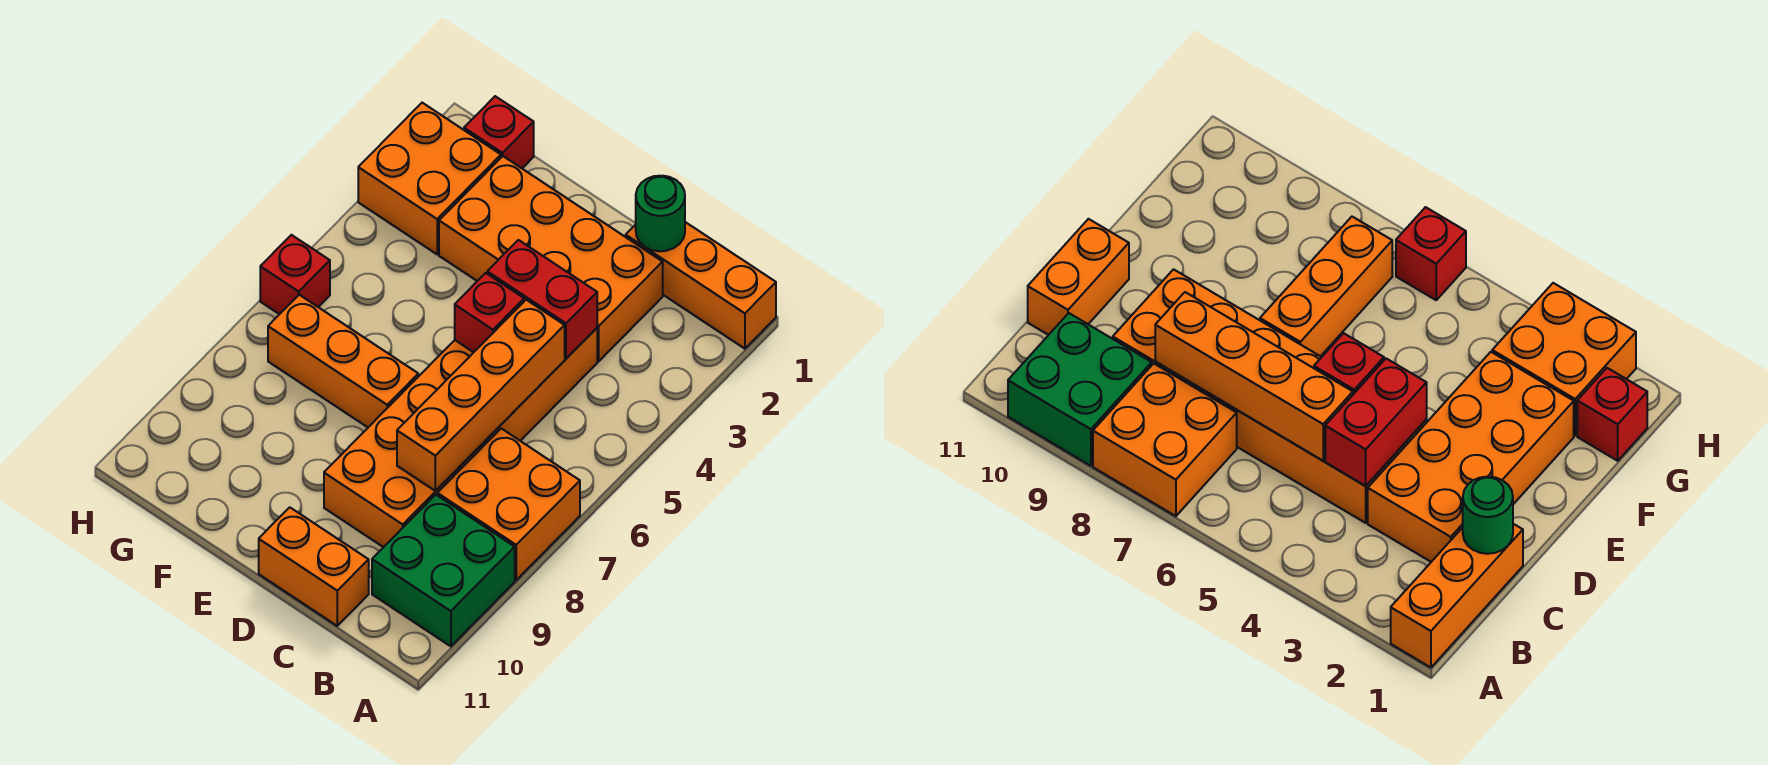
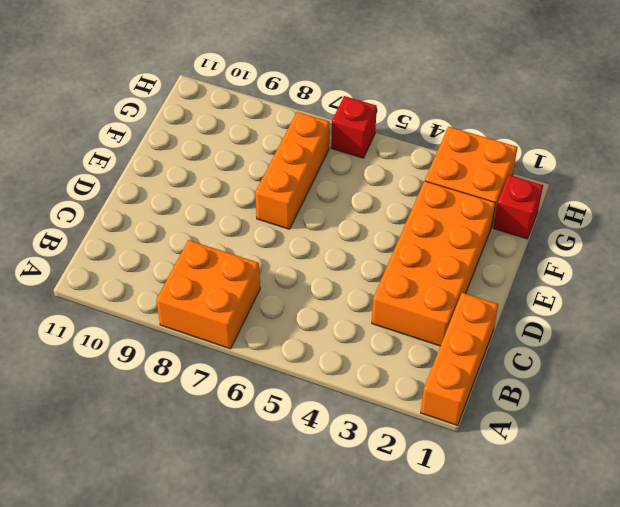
none -> green brick A9:B10 level 1
none -> orange brick C4:D9 level 1
none -> orange brick C11:D11 level 1

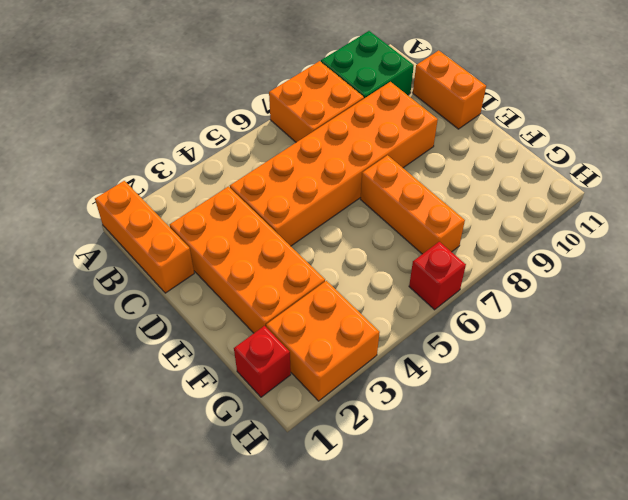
none -> green round brick C1 level 2
none -> red brick C4:D4 level 2
none -> orange brick C5:C8 level 2

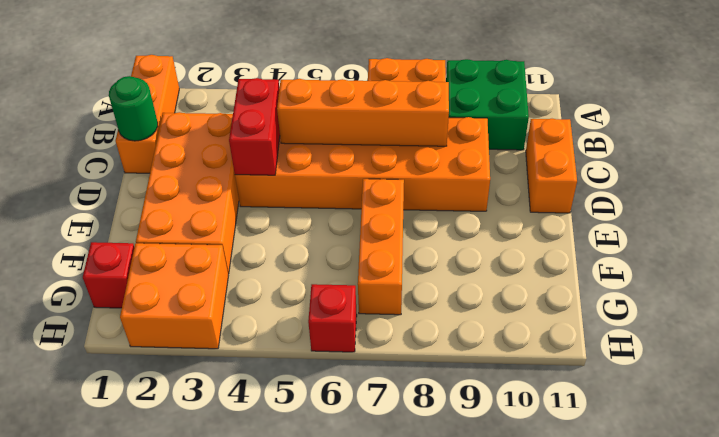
none -> red brick D5 level 2

